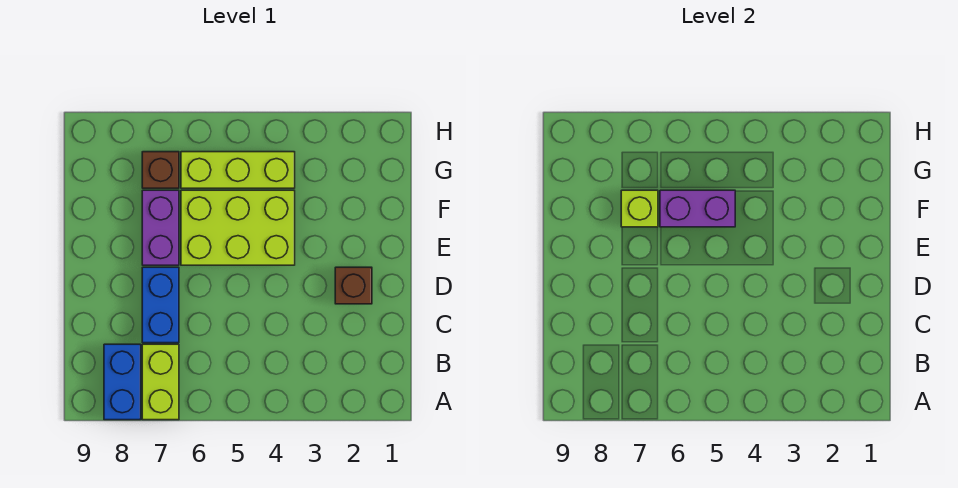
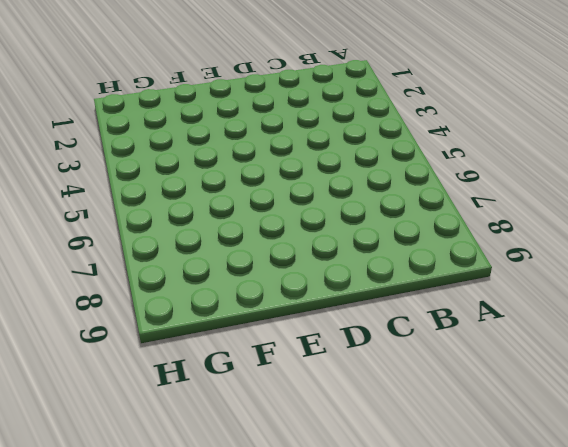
none -> lime brick A7:B7 level 1
none -> blue brick A8:B8 level 1

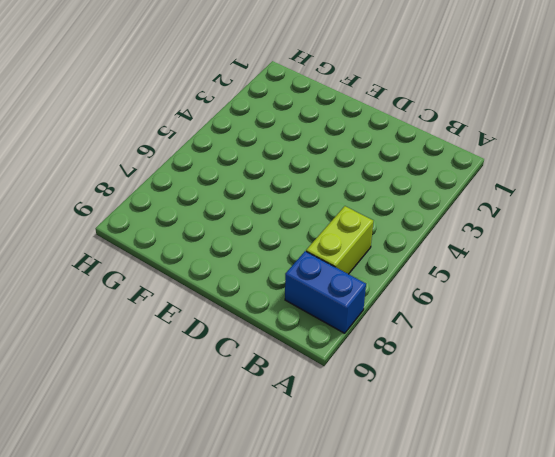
lime brick B6:B7 level 1 -> lime brick A7:B7 level 1
none -> blue brick C7:D7 level 1
none -> brown brick D2 level 1

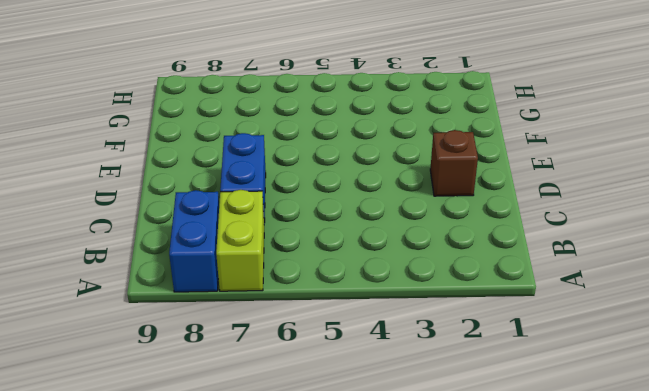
none -> lime brick E4:F6 level 1
none -> purple brick E7:F7 level 1

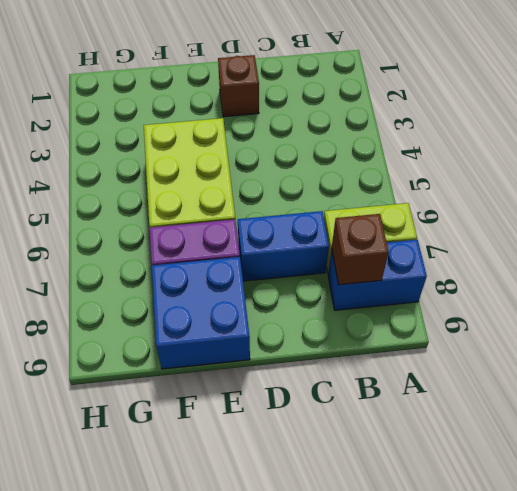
brown brick B8 level 2 -> brown brick G7 level 1
blue brick E8:F9 level 1 -> none
none -> lime brick G4:G6 level 1
none -> purple brick F5:F6 level 2

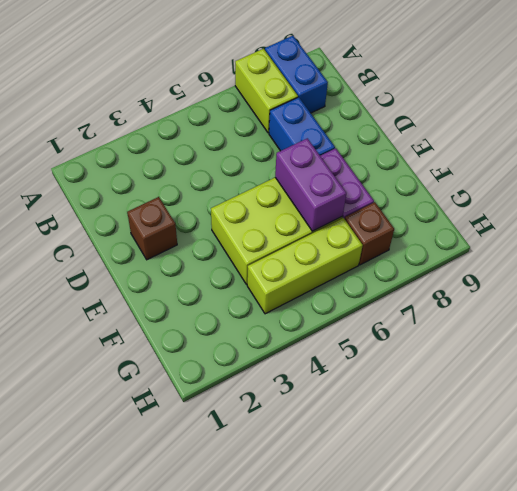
purple brick E6:F6 level 2 -> purple brick F5:F6 level 2
none -> lime brick F7 level 2

